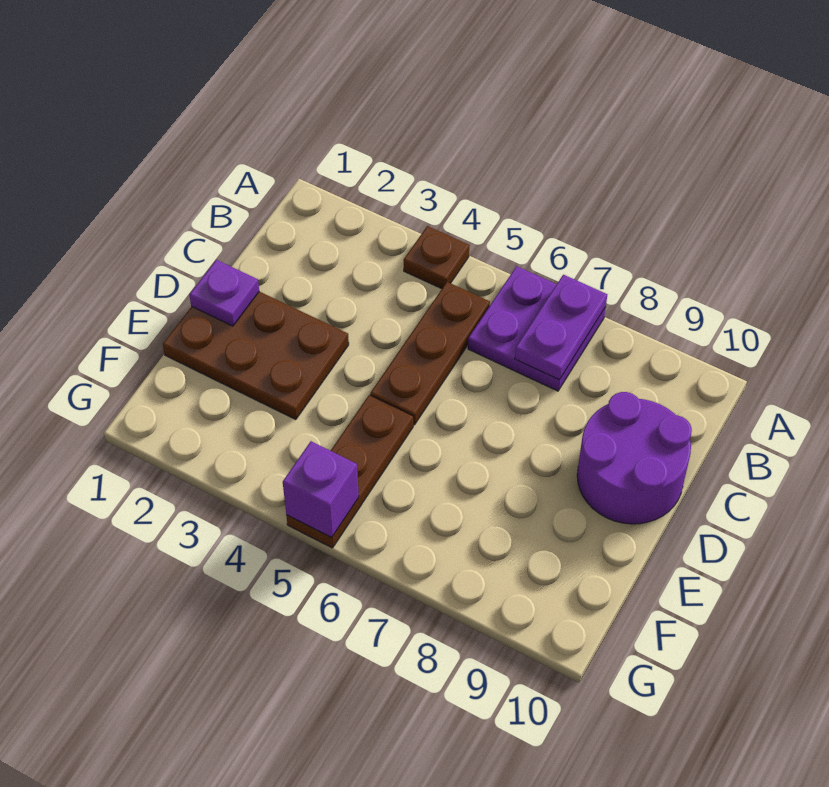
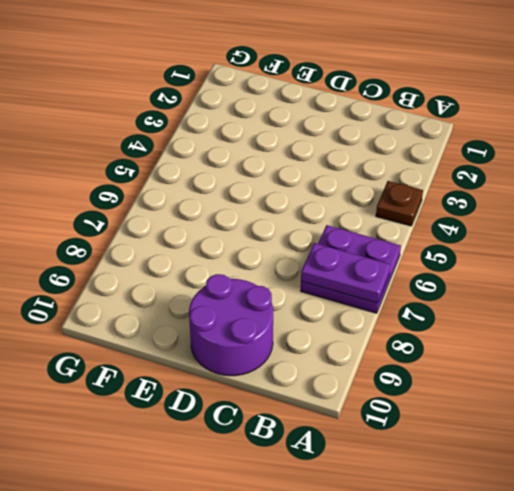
none -> brown plate B5:D5 level 1
none -> brown plate D1:E3 level 1

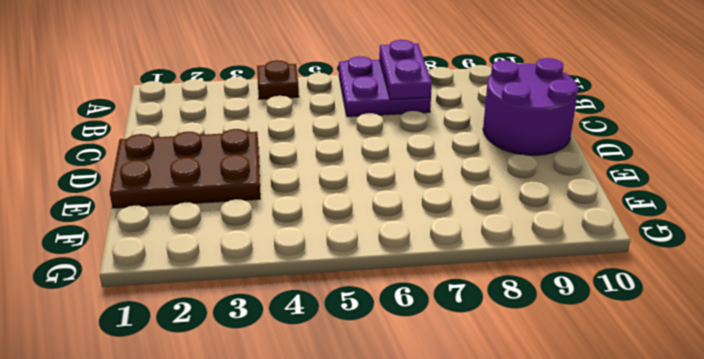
none -> brown plate B5:D5 level 1
none -> brown plate E5:G5 level 1

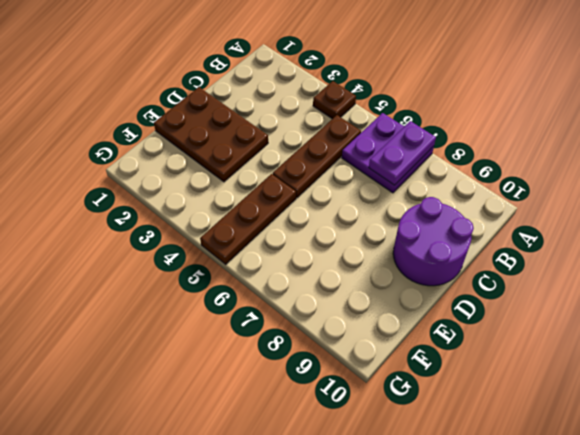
none -> purple plate D1 level 2
none -> purple brick G5 level 2

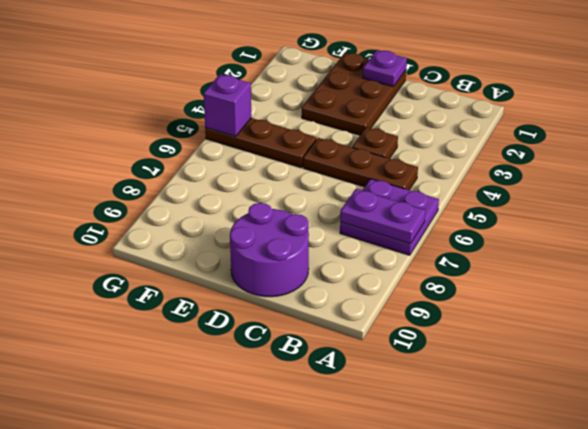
brown plate C4 level 1 -> brown plate A4 level 1

